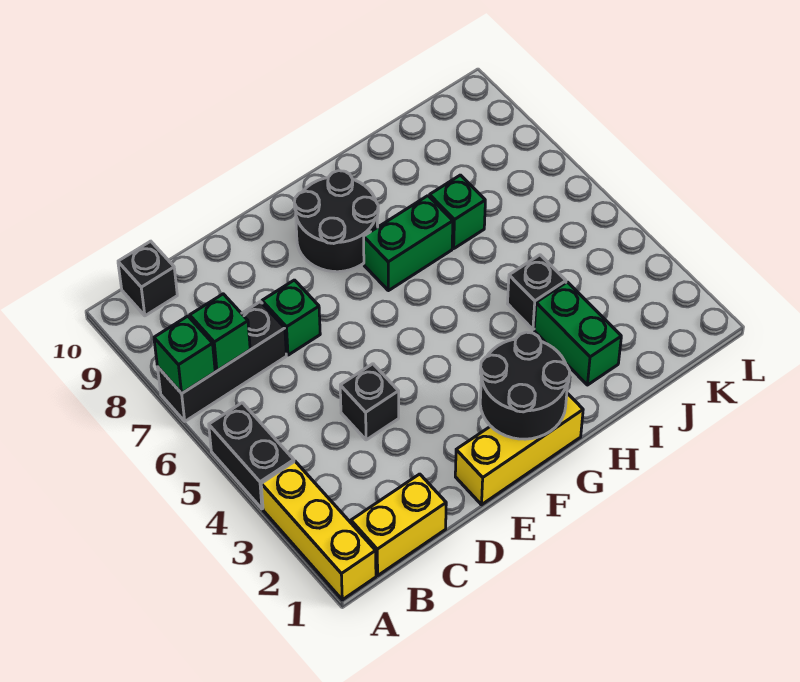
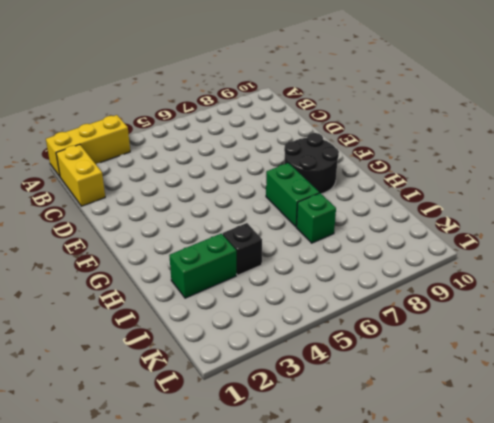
none -> black brick A4:A5 level 1
none -> black brick A7:C7 level 1
none -> black brick B10 level 1

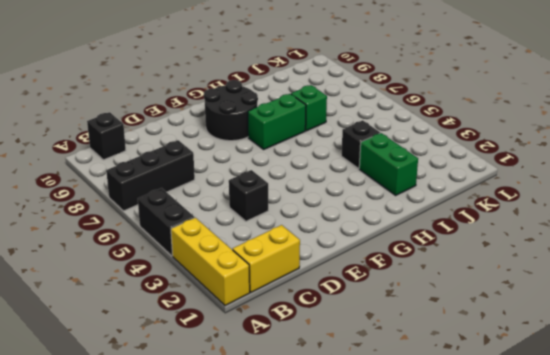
none -> green brick D7 level 1
none -> yellow brick E1:G1 level 1
none -> green brick A7 level 2

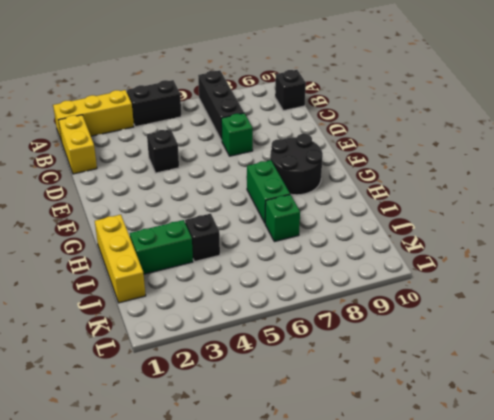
yellow brick H1:J1 level 1 -> yellow brick E1:G1 level 1
none -> green brick A7 level 2
none -> green brick B7 level 2
none -> black round brick F1:G2 level 2

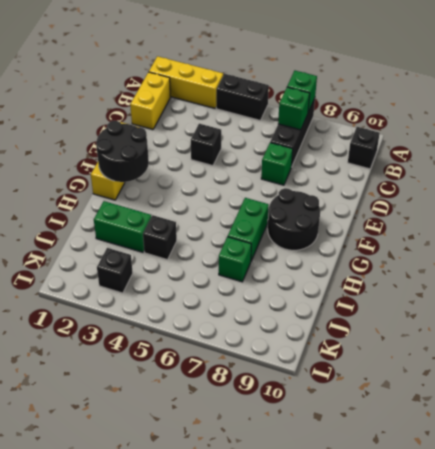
black brick K3 level 1 -> none

